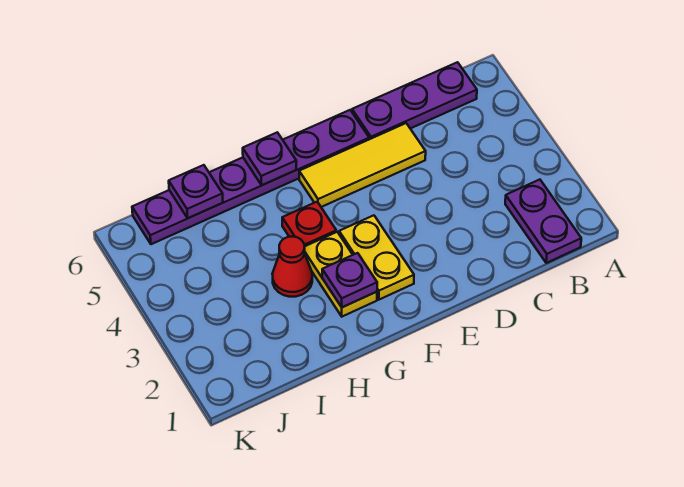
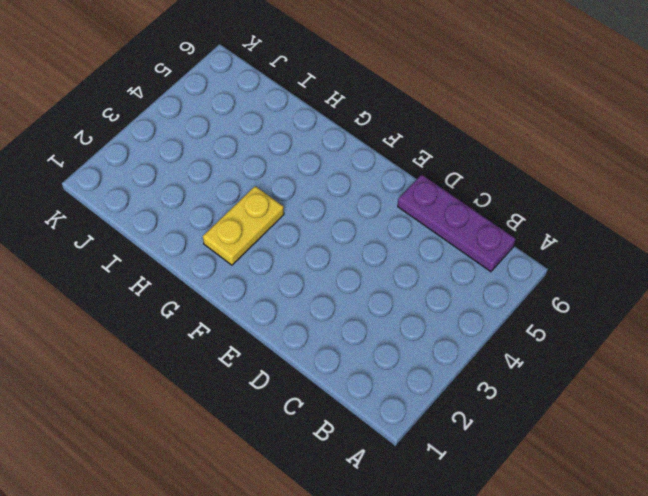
none -> purple plate B1:B2 level 1
none -> yellow tile D5:F5 level 1

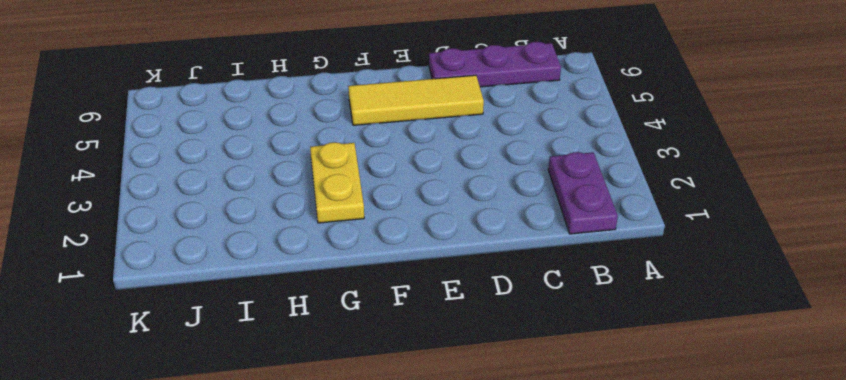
none -> purple plate E6:J6 level 1
none -> yellow plate F2:F3 level 1

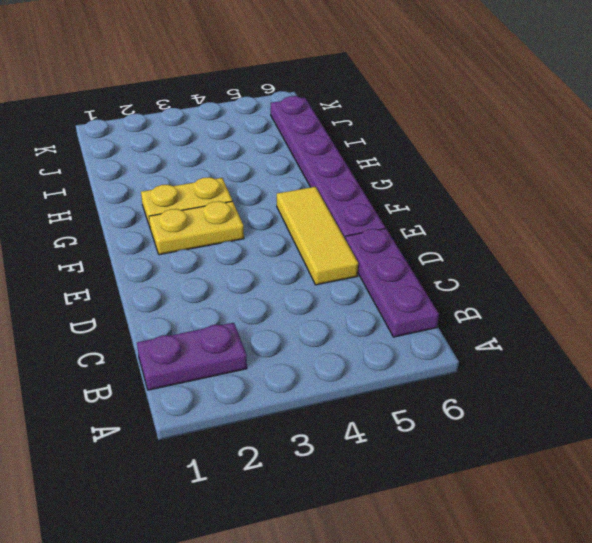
none -> red plate G4 level 1
none -> red cone H3 level 1

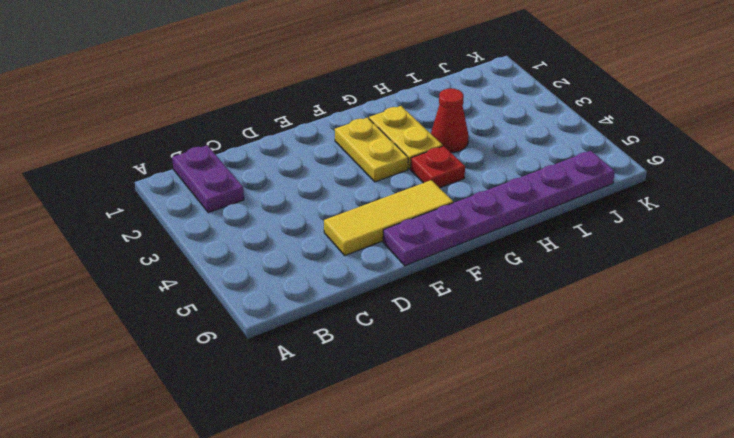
none -> purple plate B6:D6 level 1
none -> purple plate G2 level 2

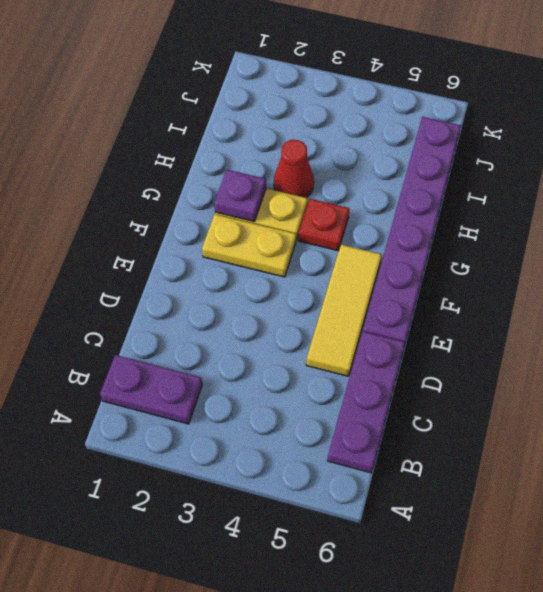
none -> purple plate G6 level 2
none -> purple plate I6 level 2

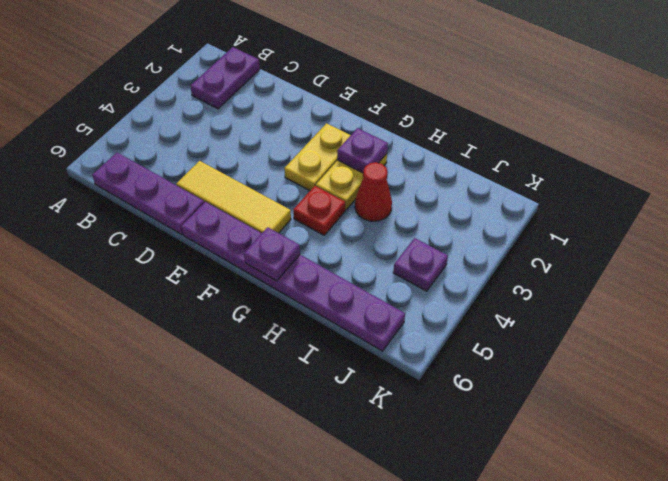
purple plate J4 level 1 -> purple plate I6 level 2

